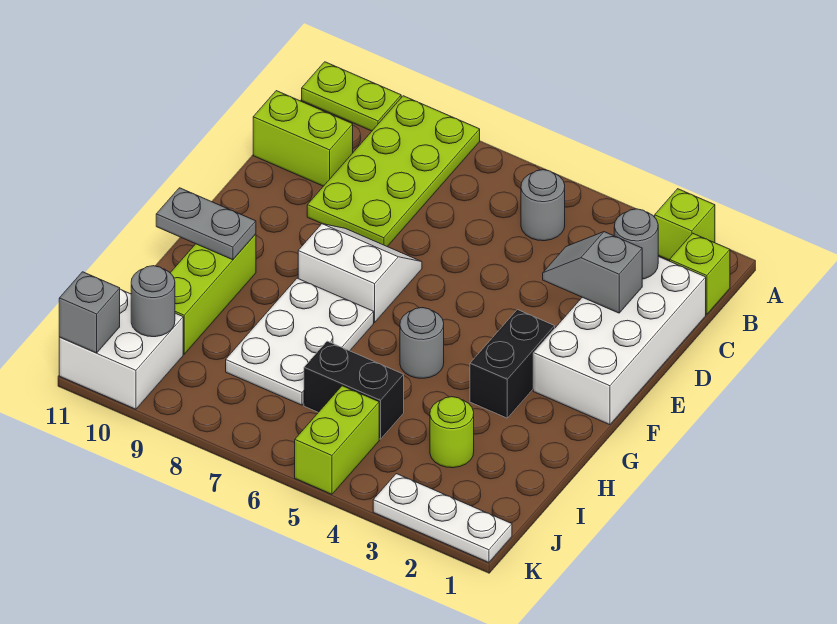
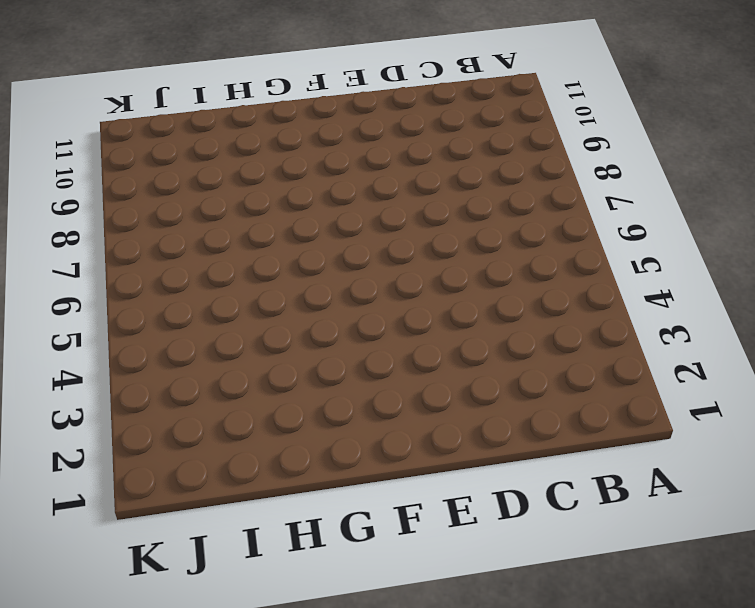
none -> lime brick A2 level 1
none -> lime plate A8:D9 level 1
none -> lime plate A10:A11 level 1

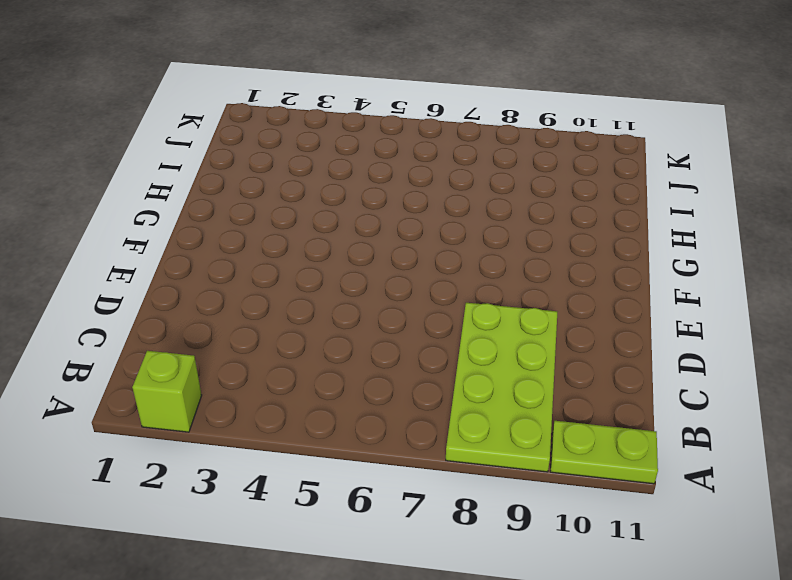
none -> lime brick B1 level 1
none -> grey round brick B5 level 1
none -> white brick C1:F2 level 1

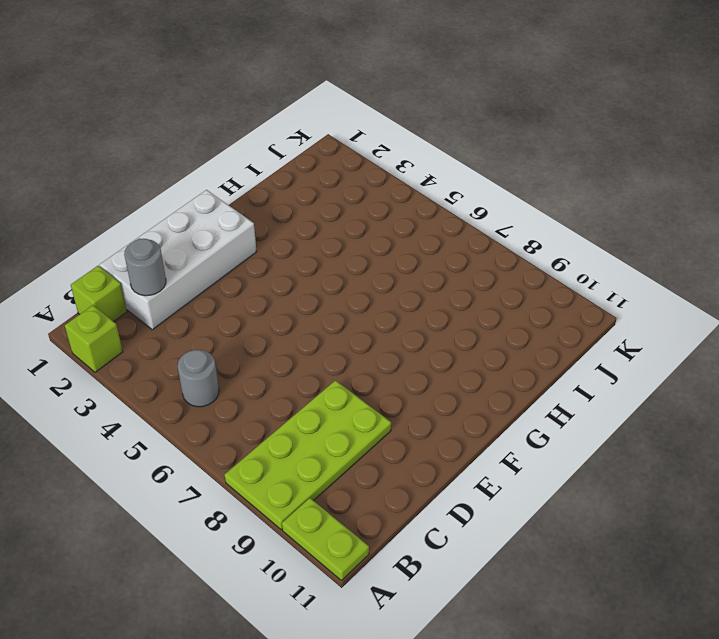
none -> lime brick C10:C11 level 1
none -> white slope E7:F8 level 1 top F
none -> black brick F3:G3 level 1

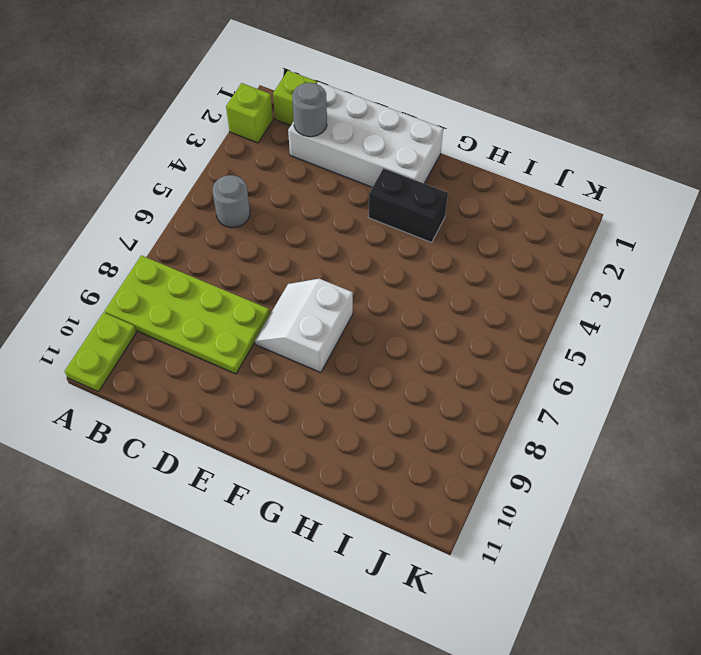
none -> lime brick C10:C11 level 1
none -> grey round brick G5 level 1
none -> white plate G7:I8 level 1

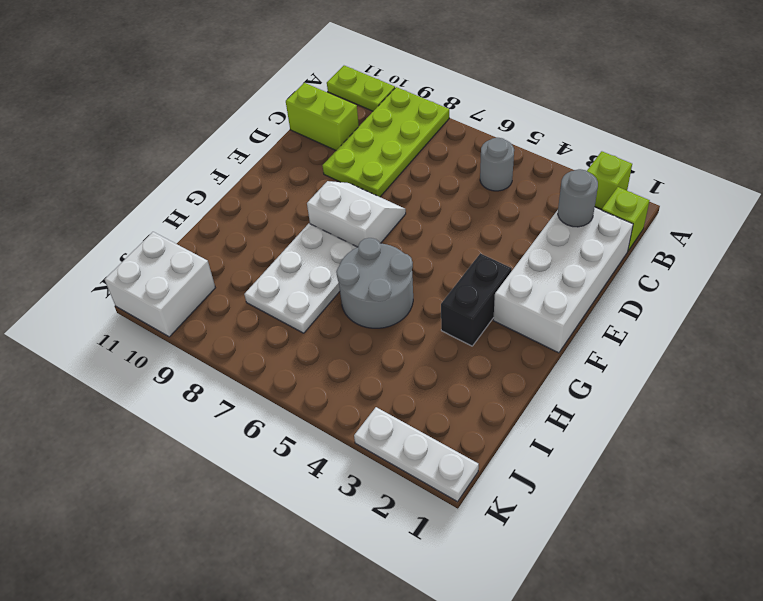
grey round brick G5:H6 level 1 -> grey round brick G5 level 1
none -> lime brick G10:I10 level 1
none -> lime round brick I3 level 1
none -> black brick I5:I6 level 1

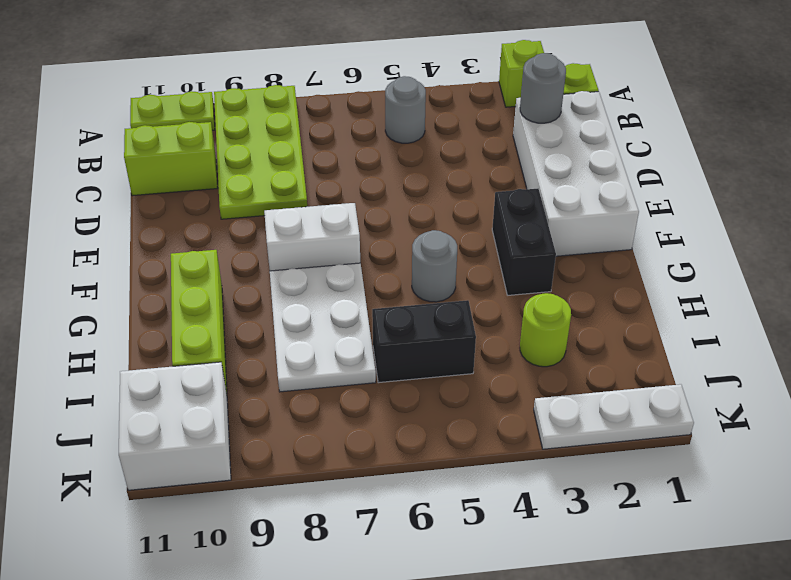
none -> lime brick J5:K5 level 1
none -> grey slope D2:D3 level 2 top 2
none -> grey plate G10:G11 level 2

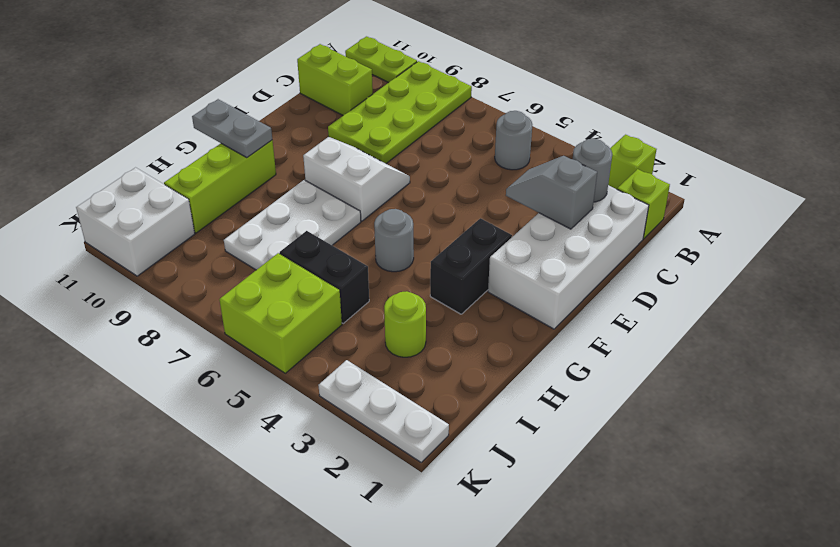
lime brick J5:K6 level 1 -> lime brick J5:K5 level 1
none -> grey round brick J10 level 2
none -> grey brick K11 level 2

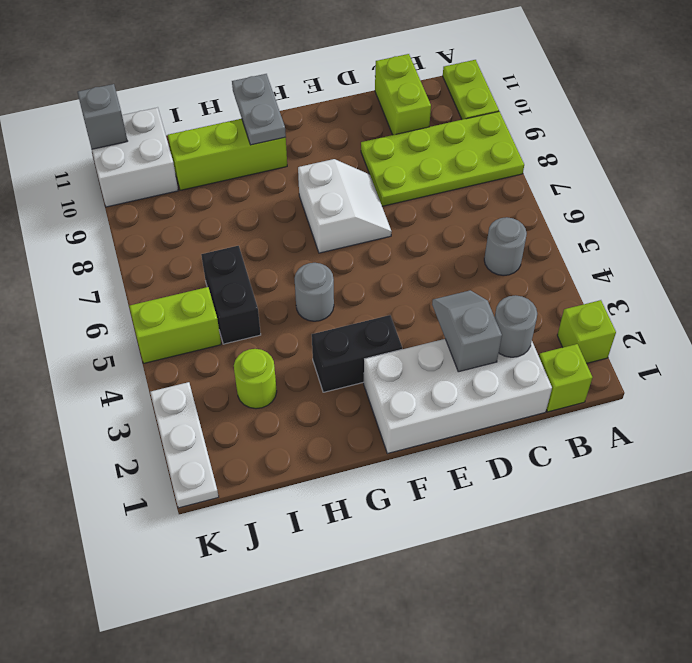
none -> white plate G7:I8 level 1
none -> grey round brick J10 level 2

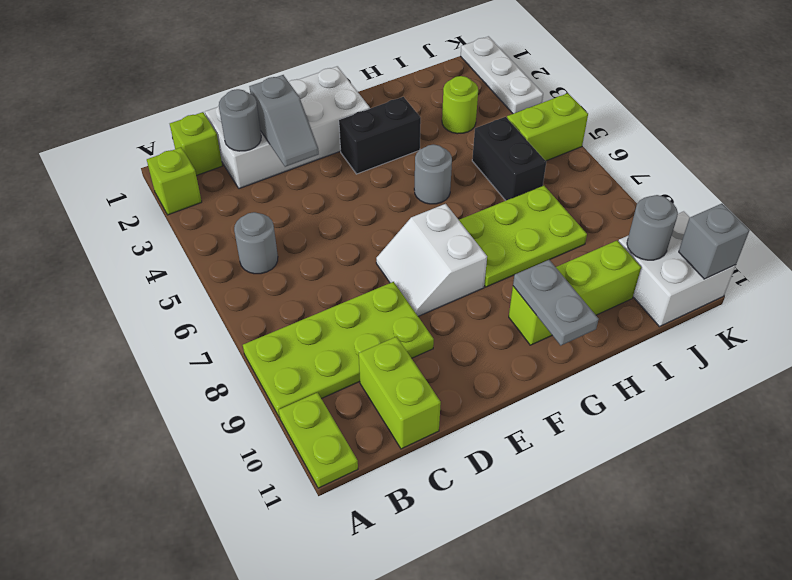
lime plate G7:I8 level 1 -> white plate G7:I8 level 1

